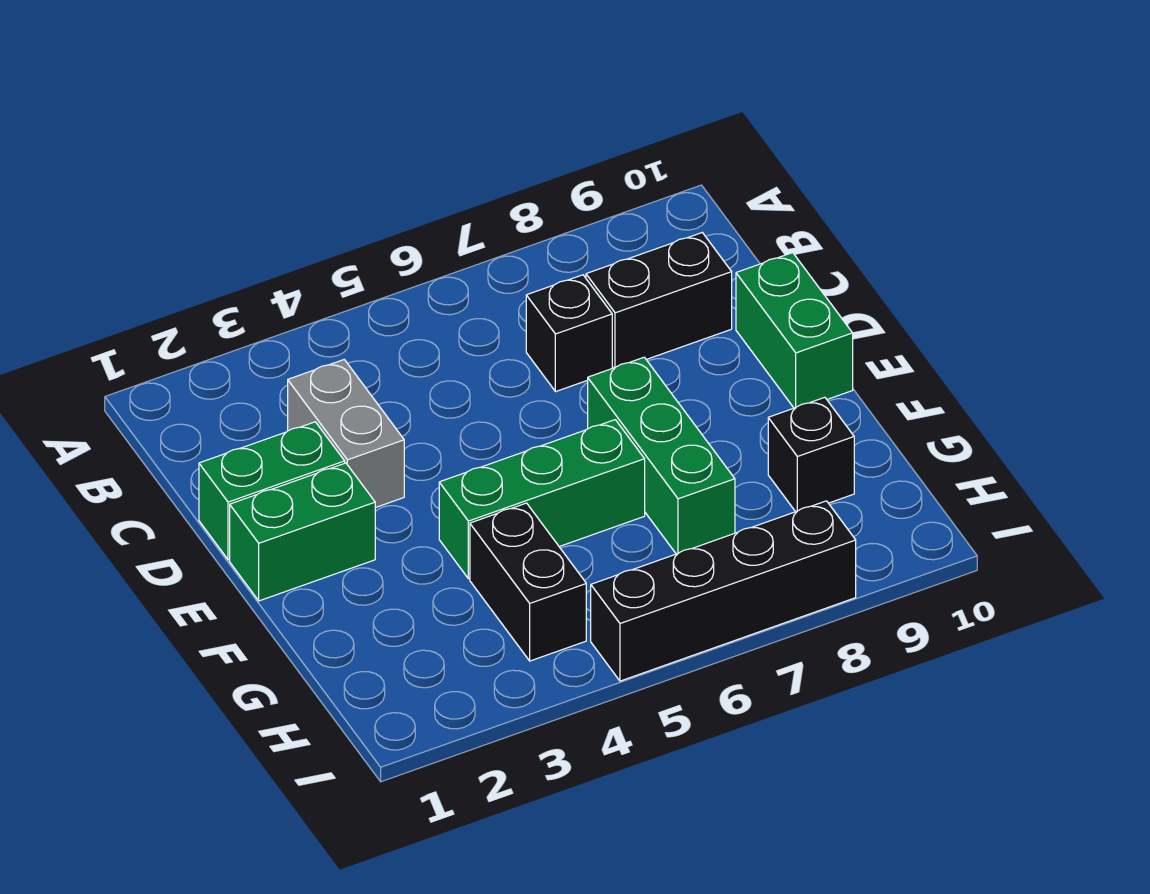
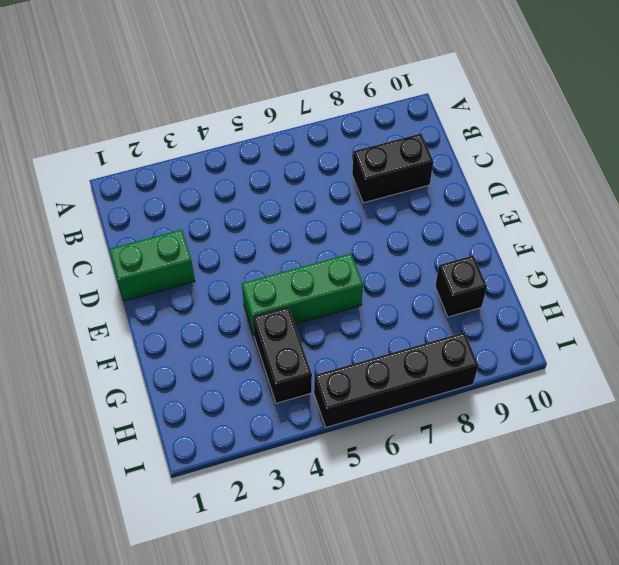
none -> grey brick C3:D3 level 1
none -> black brick C7 level 1

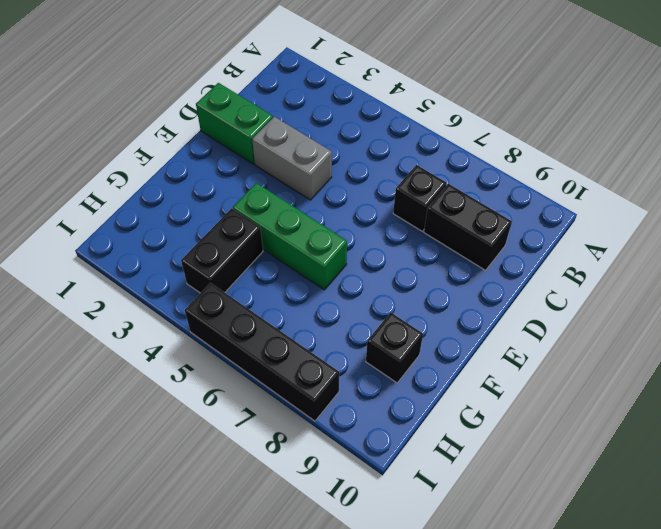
grey brick D3:D4 level 1 -> grey brick C3:D3 level 1
none -> green brick D10:E10 level 1
none -> green brick E1:E2 level 1

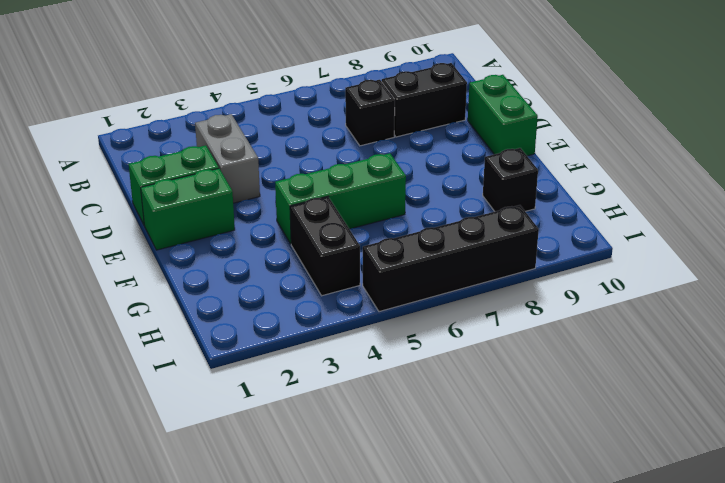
none -> green brick E7:G7 level 1

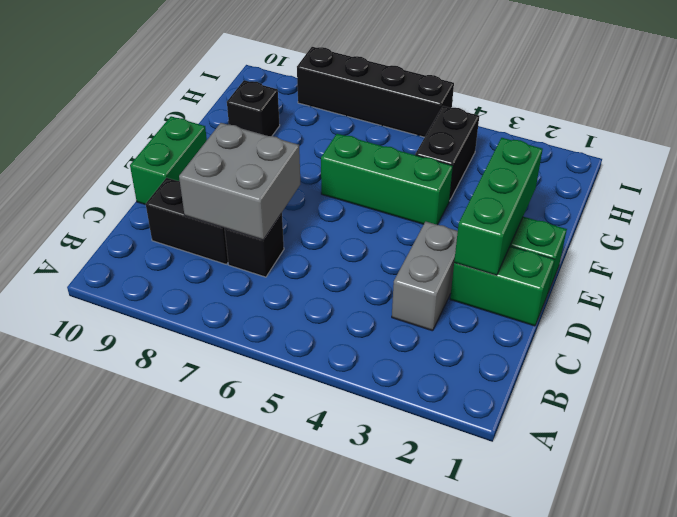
grey brick C7:D8 level 2 -> none
green brick D2:F2 level 2 -> green brick E7:G7 level 1

